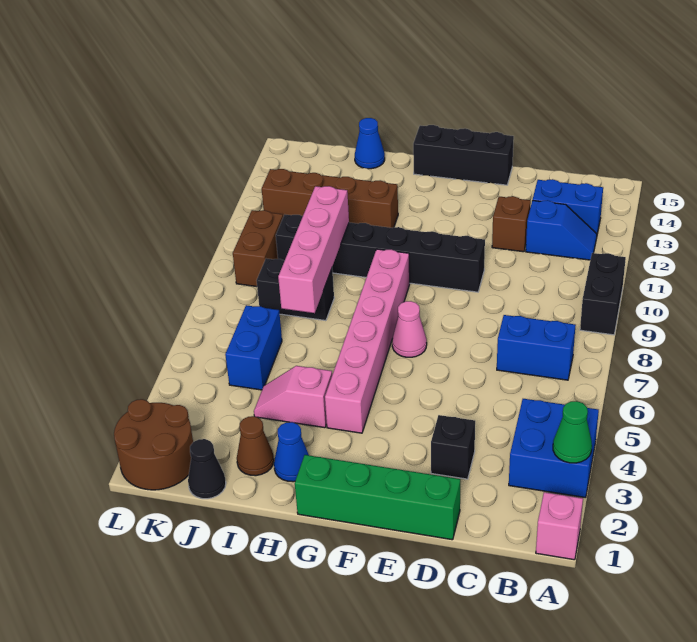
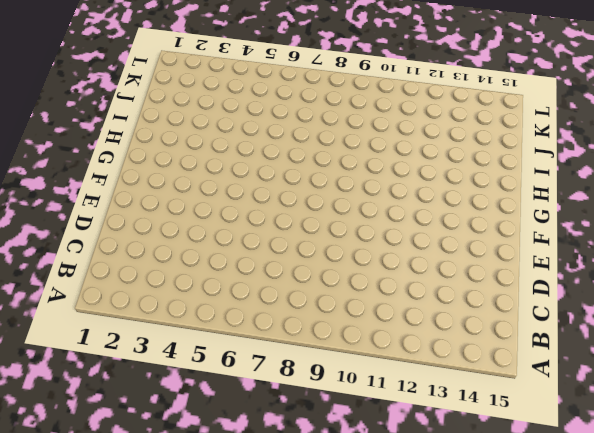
none -> pink brick A1 level 1
none -> blue brick A3:B4 level 1
none -> black brick A9:A10 level 1

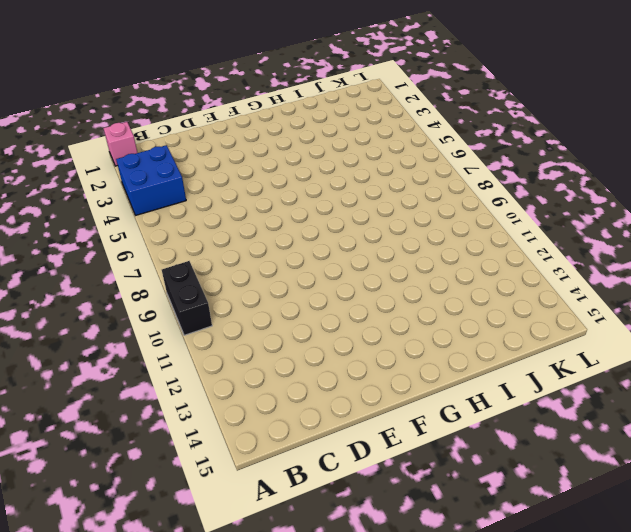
none -> blue brick B7:C7 level 1
none -> blue slope B12:C12 level 1 top C
none -> blue brick B13:C13 level 1

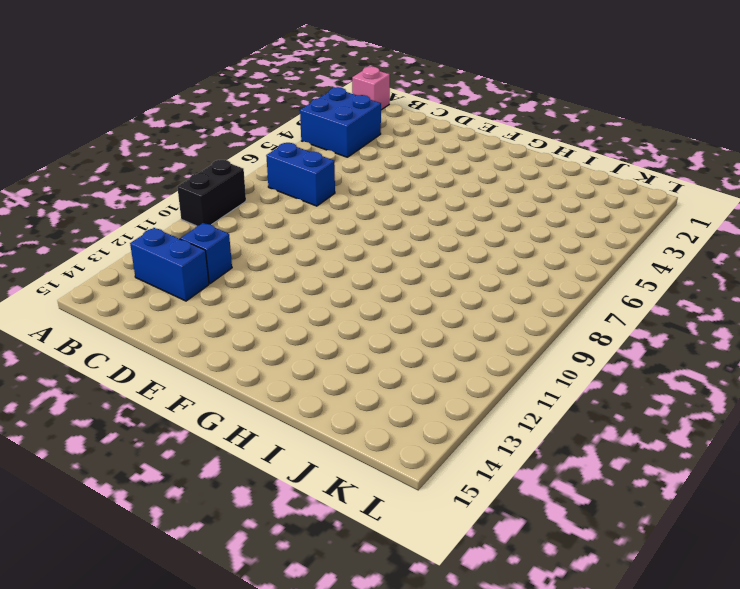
none -> green brick D1:G1 level 1
none -> black brick D3 level 1
none -> brown brick D12 level 1

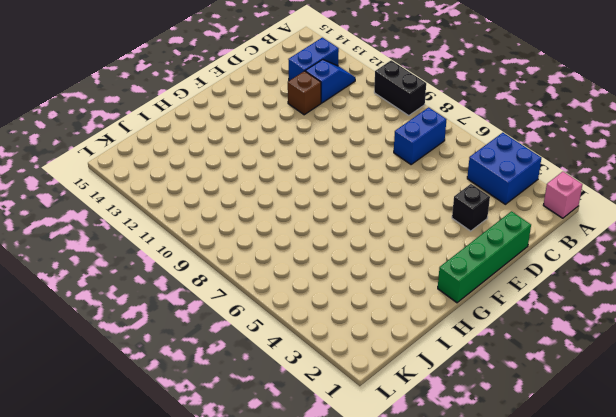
none -> black brick E10:J10 level 1
none -> black brick E15:G15 level 1
none -> pink cone F7 level 1

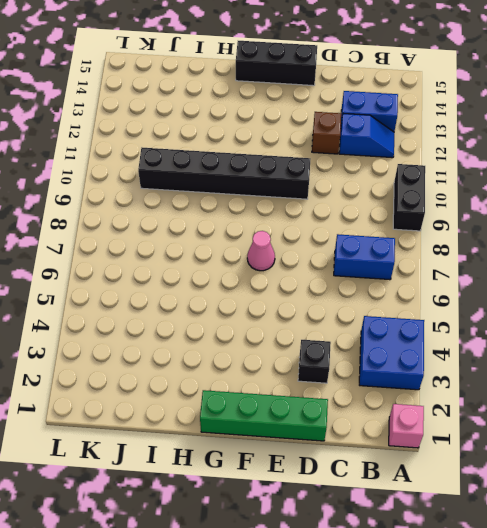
none -> pink brick G4:G9 level 1
none -> blue cone H2 level 1
none -> pink slope H4:I4 level 1 top H

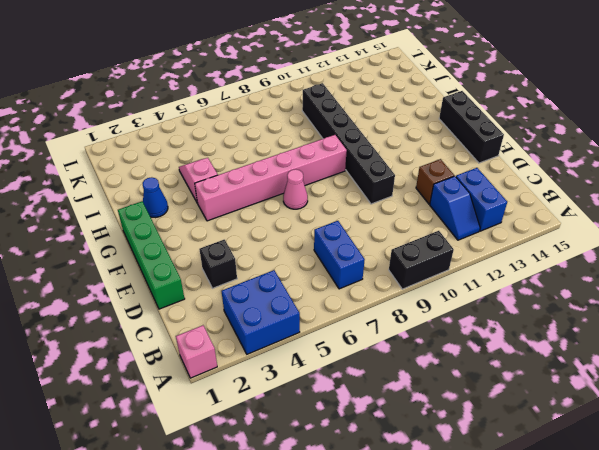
none -> brown brick H12:K12 level 1
none -> brown cone I2 level 1
none -> black brick I8:J8 level 1

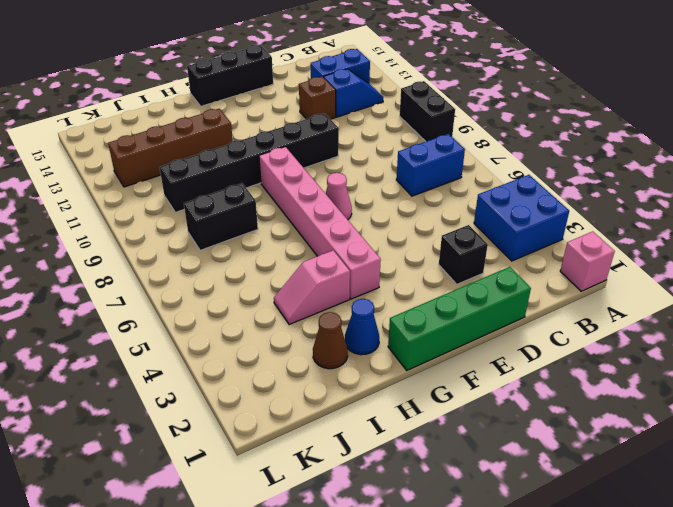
none -> blue cone I15 level 1
none -> black cone J1 level 1
none -> blue brick J5:J6 level 1

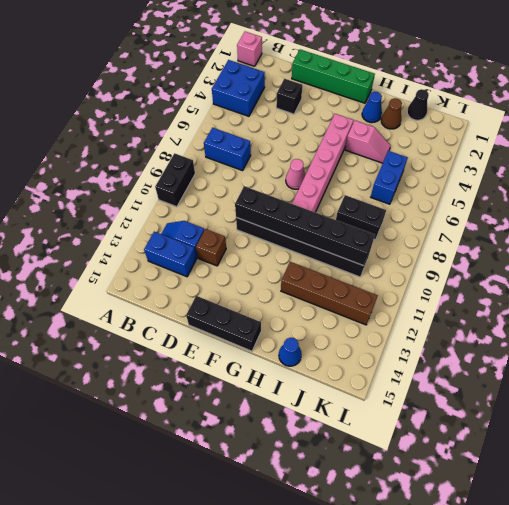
black brick E10:J10 level 2 -> pink brick I7:I10 level 2
none -> brown round brick K1:L2 level 1
none -> brown brick K9:K10 level 1
none -> green cone A3 level 2

